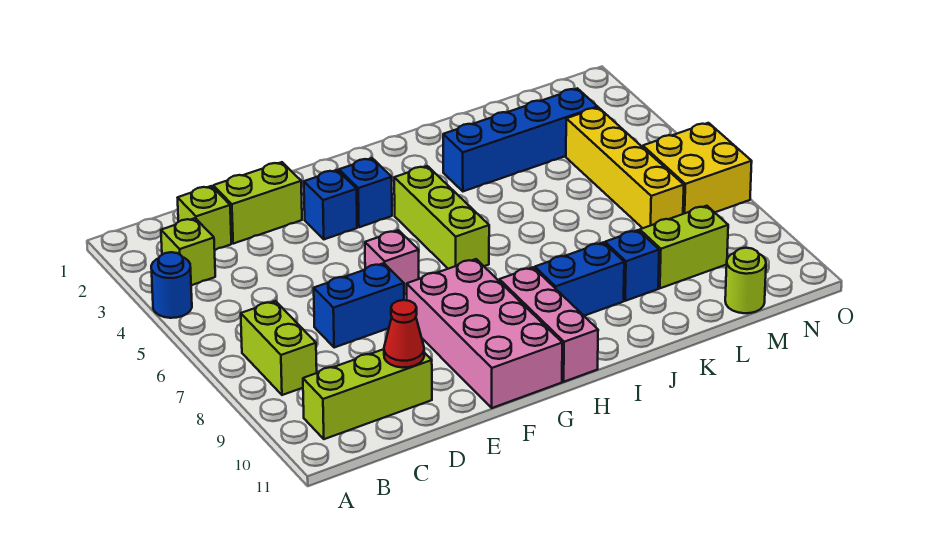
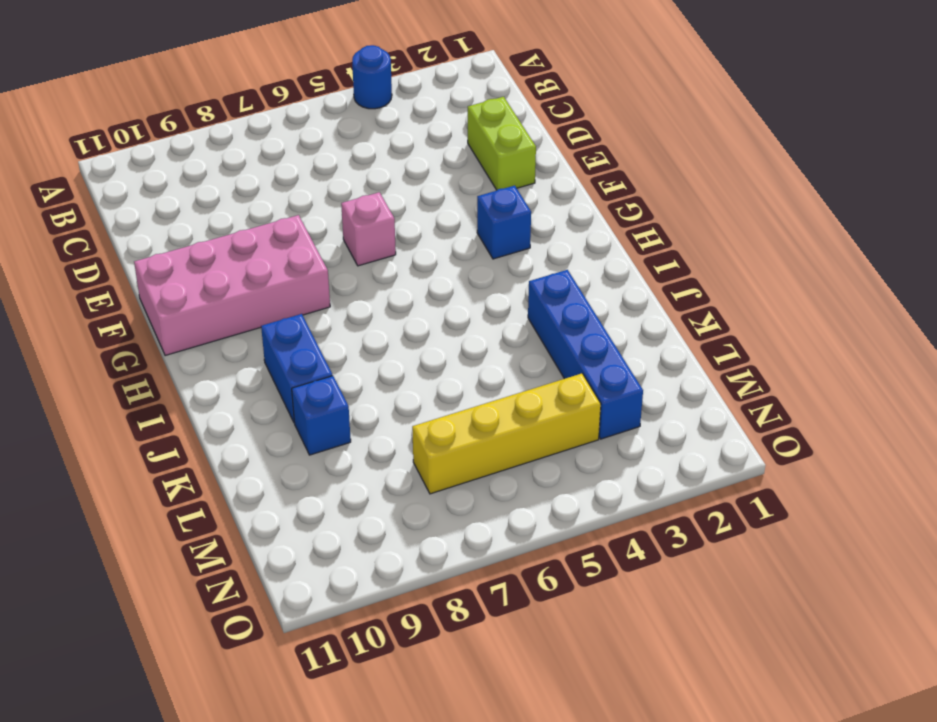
none -> lime brick B3 level 1
none -> lime brick B7:B8 level 1
none -> lime brick B10:D10 level 1

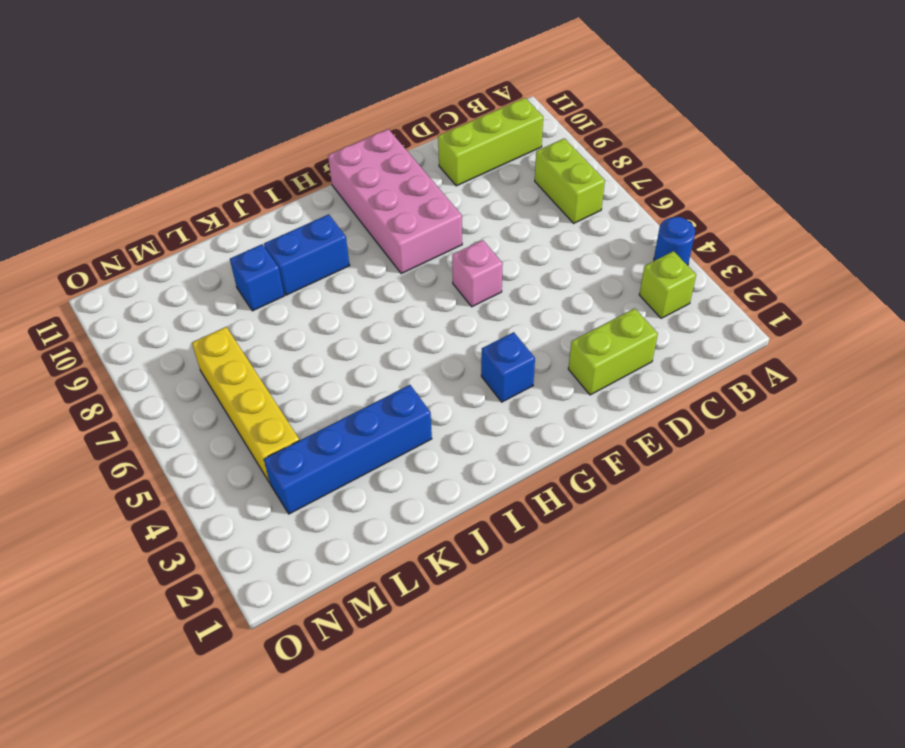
none -> lime brick C2 level 1
none -> blue brick D7:E7 level 1
none -> blue brick F3 level 1

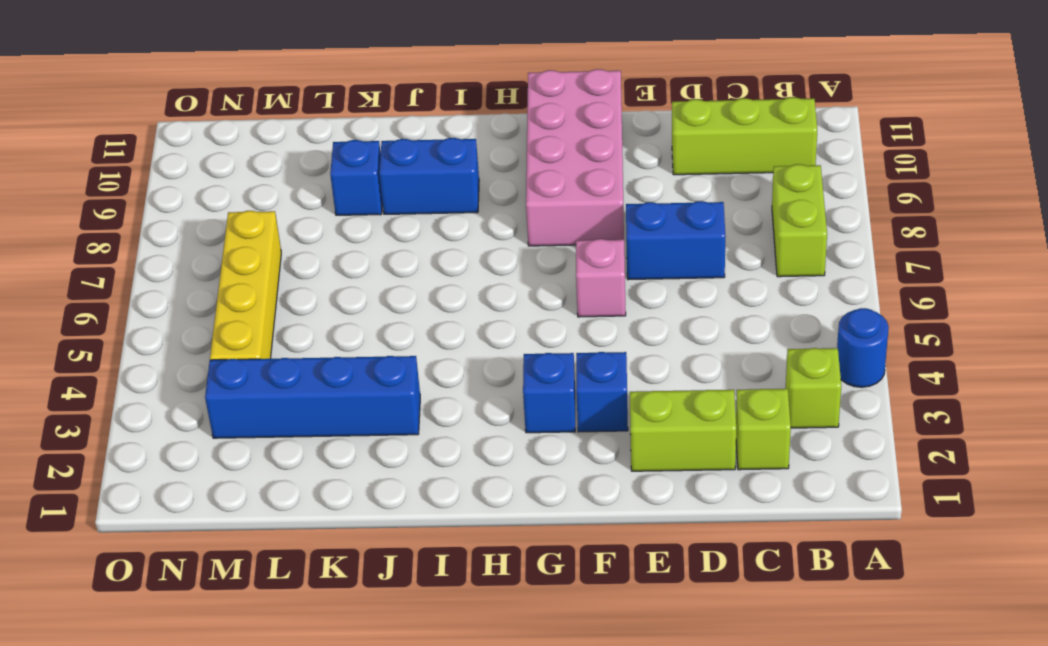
none -> lime brick H4:H6 level 1
none -> pink brick H9:H11 level 1
none -> lime brick L9:M9 level 1

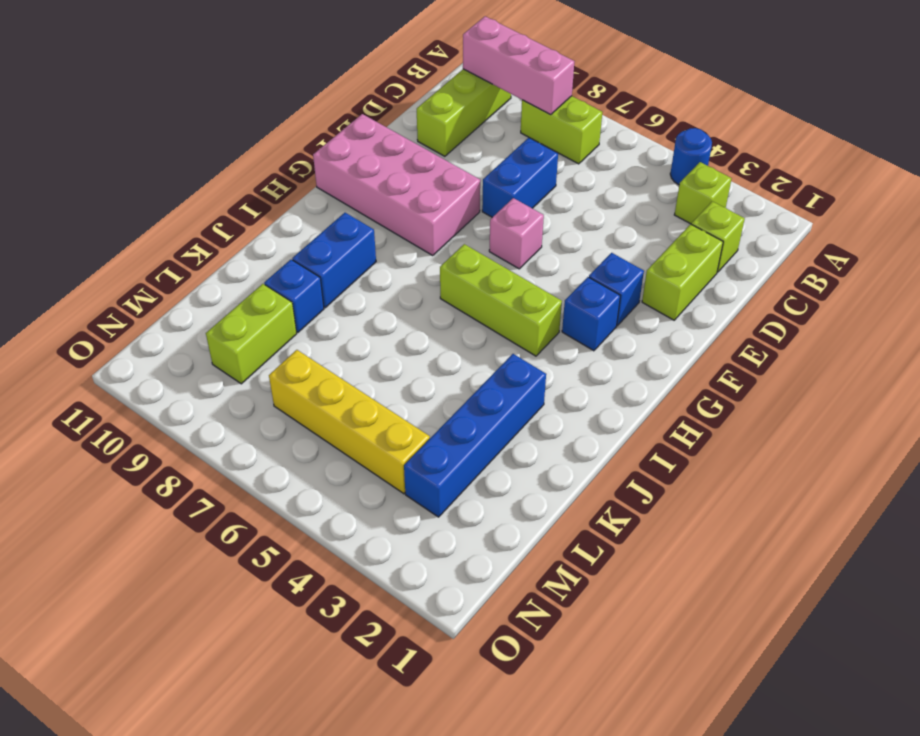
pink brick B8:B10 level 2 -> pink brick H9:H11 level 1
none -> lime round brick M11 level 1
none -> yellow brick N6:O7 level 1
none -> red cone D10 level 2

